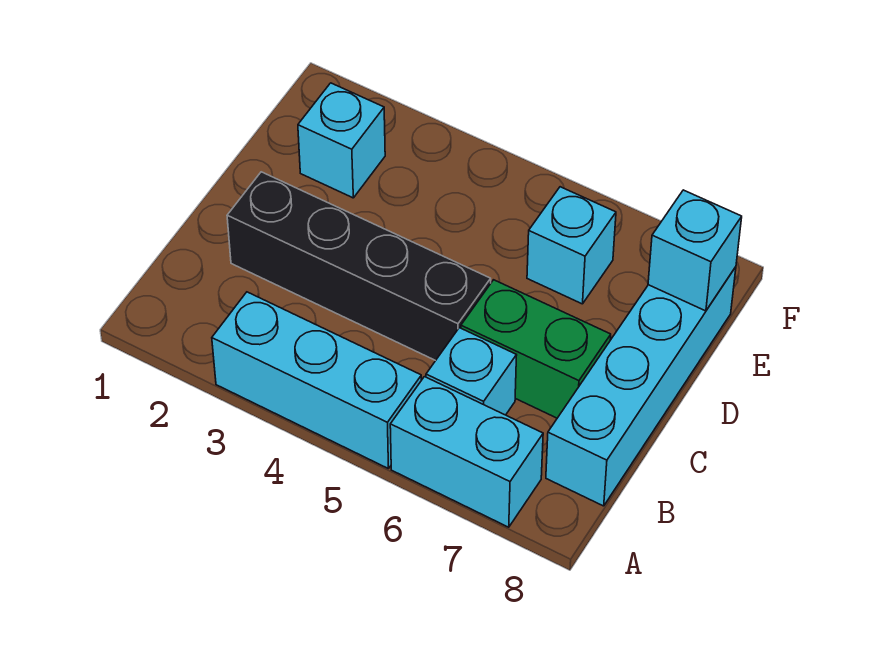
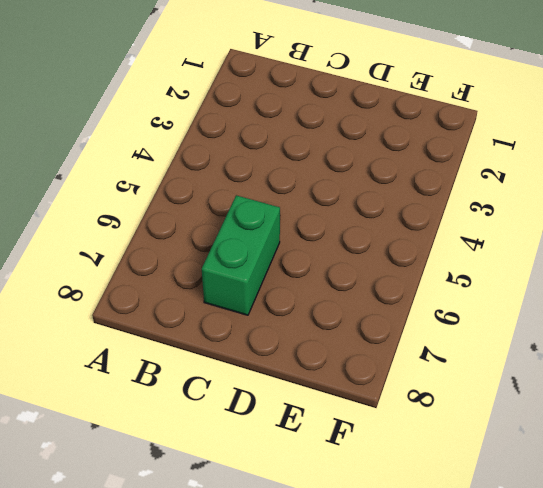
none -> cyan brick A3:A5 level 1
none -> cyan brick A6:A7 level 1

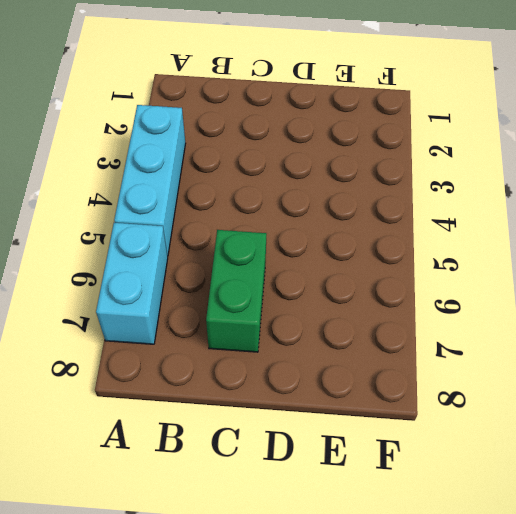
none -> cyan brick B6 level 1
none -> cyan brick B8:E8 level 1

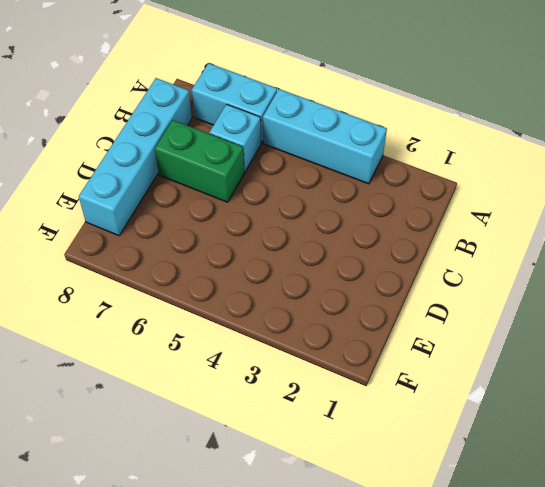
none -> black brick C2:C5 level 1
none -> cyan brick E2 level 1

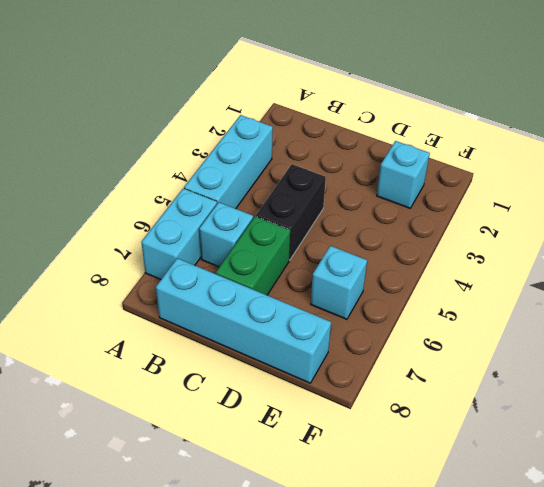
black brick C4:C5 level 1 -> black brick C2:C5 level 1
none -> cyan brick E8 level 2

